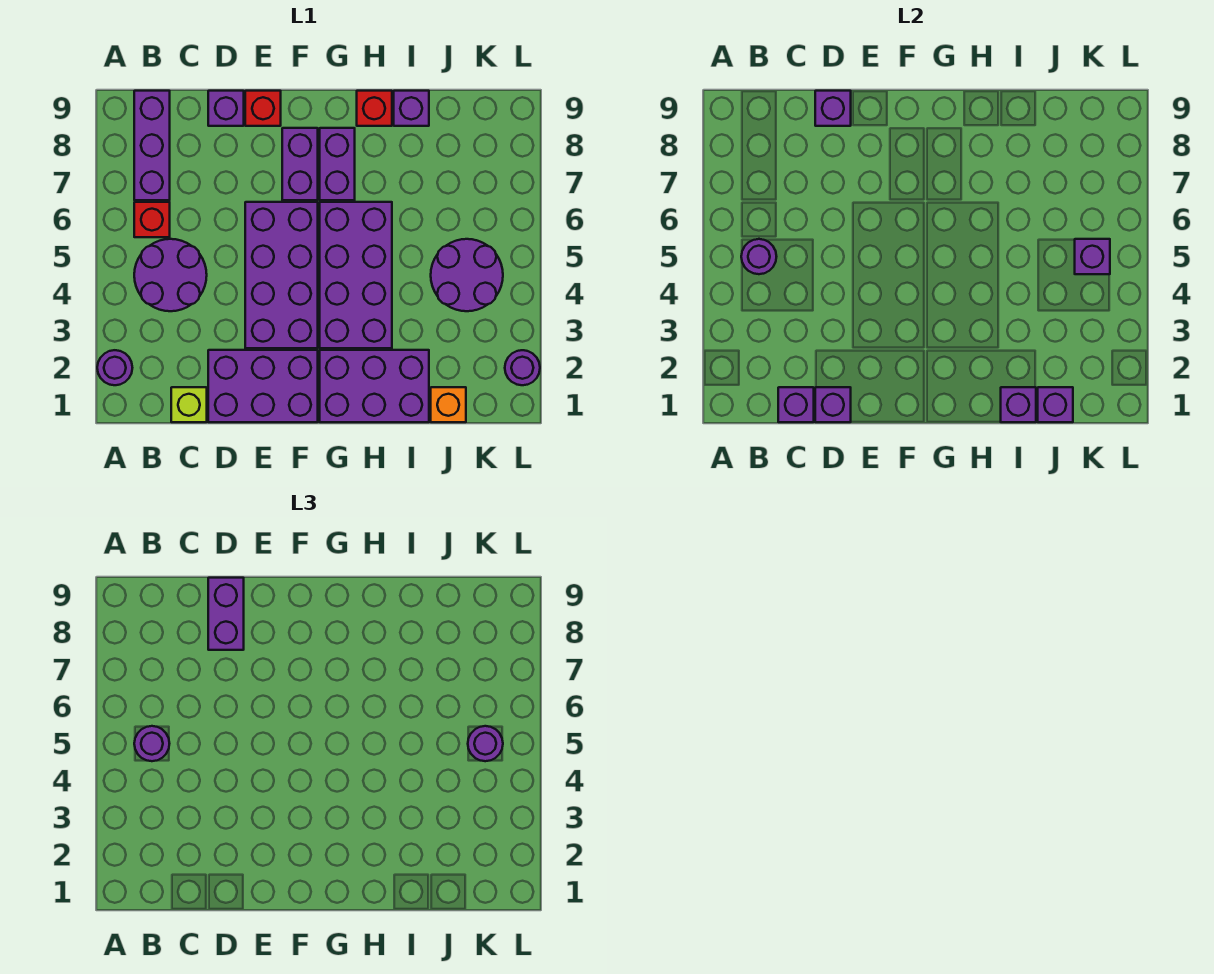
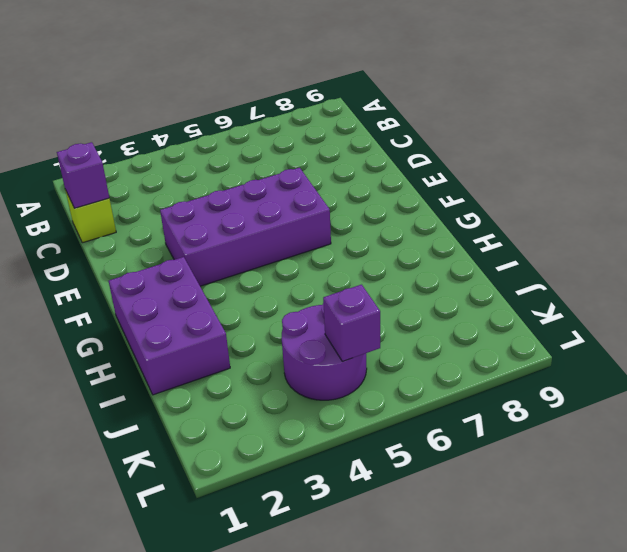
none -> purple round brick A2 level 1
none -> purple round brick B4:C5 level 1
none -> red brick B6 level 1

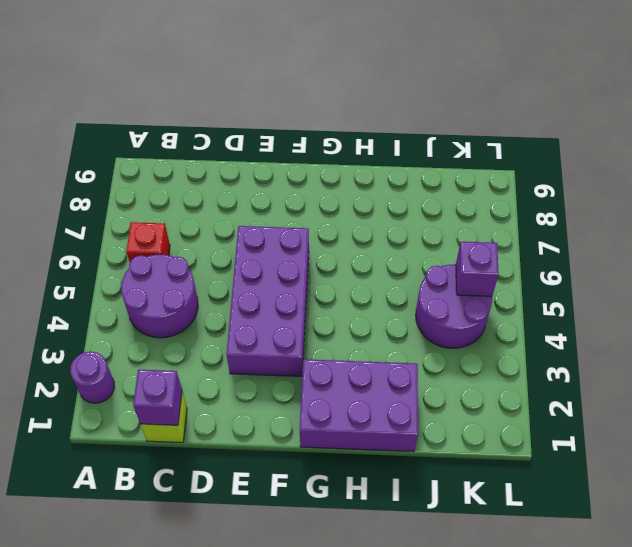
none -> purple brick B7:B9 level 1
none -> purple brick D1:F2 level 1
none -> purple brick D9 level 1

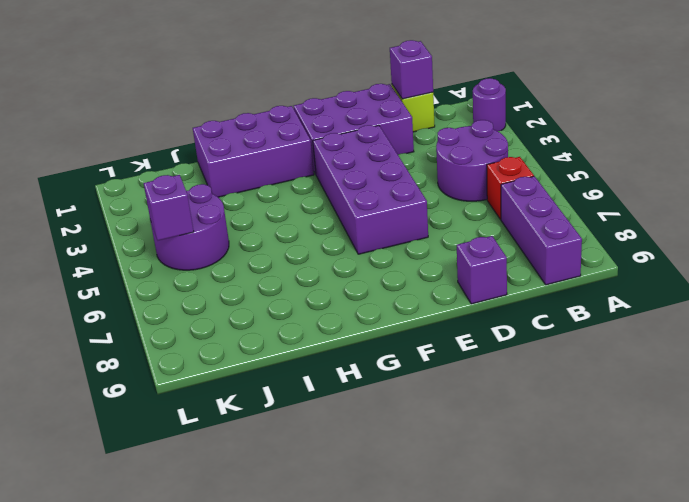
none -> red brick E9 level 1
none -> purple brick F7:F8 level 1
none -> purple brick G3:H6 level 1

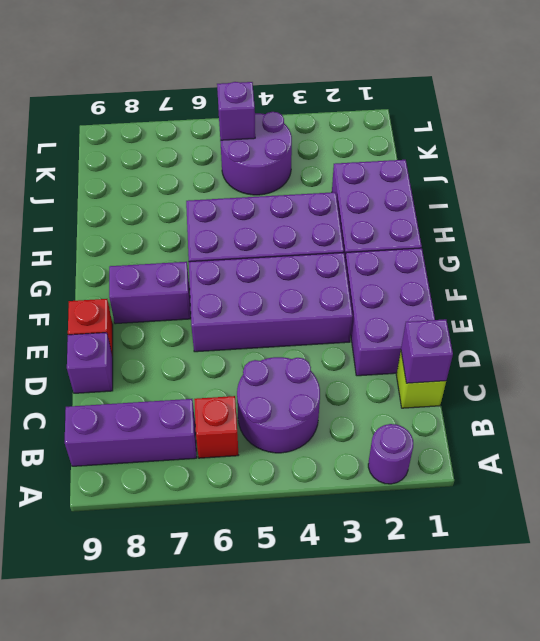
none -> purple brick G7:G8 level 1
none -> red brick H9 level 1
none -> purple brick I9 level 1

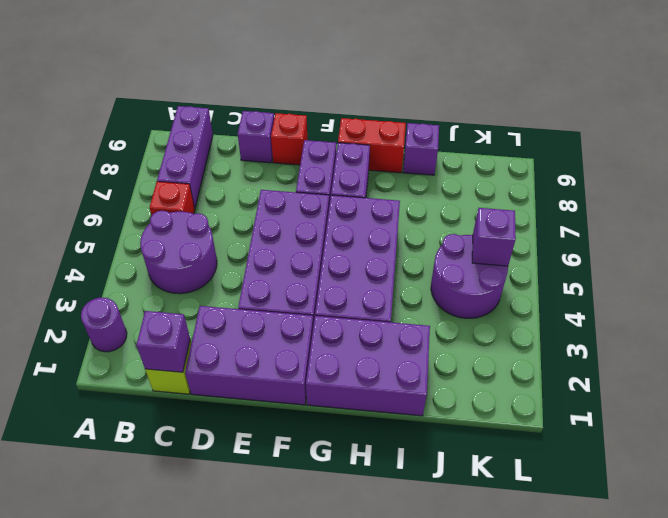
red brick G9:H9 level 1 -> red brick H9 level 1
none -> orange brick J1 level 1
none -> purple round brick L2 level 1
none -> purple round brick B5 level 2

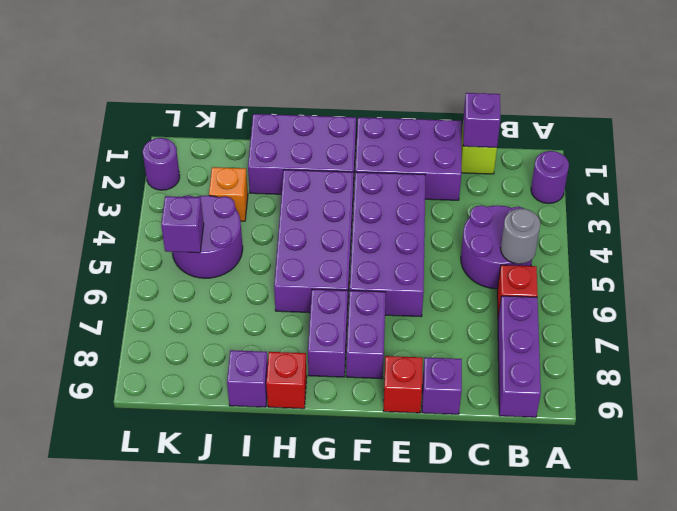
grey round brick B5 level 2 -> purple round brick B5 level 2
orange brick J3 level 1 -> orange brick J1 level 1
none -> purple brick D1 level 2
none -> purple brick D9 level 2
none -> purple brick I1 level 2

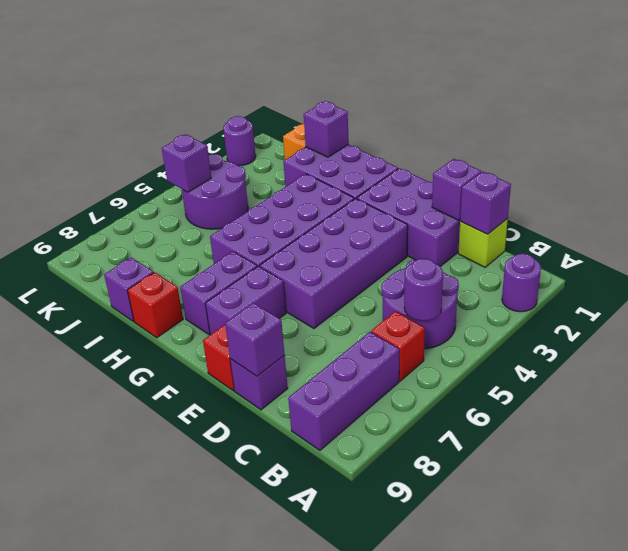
none -> purple brick J1 level 2
none -> purple round brick B5 level 3
none -> purple brick D8:D9 level 3

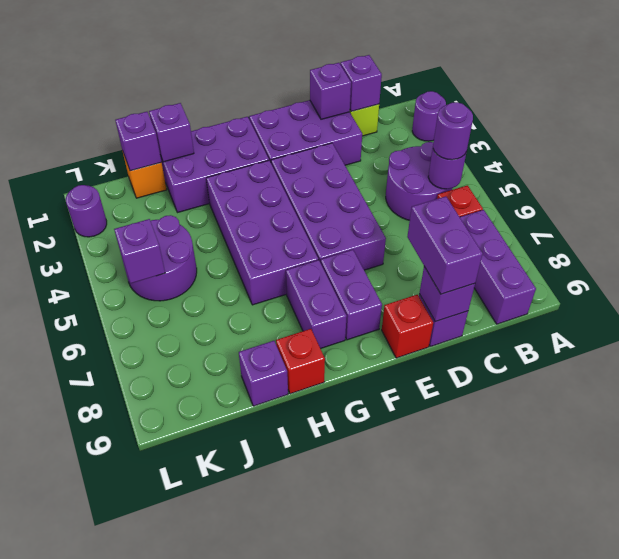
none -> purple round brick K5 level 3

